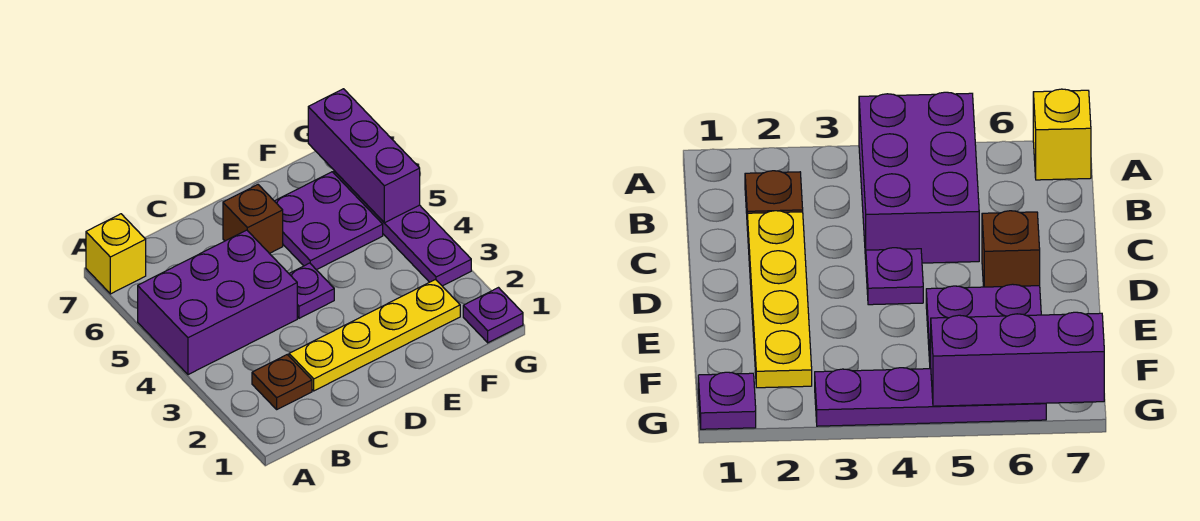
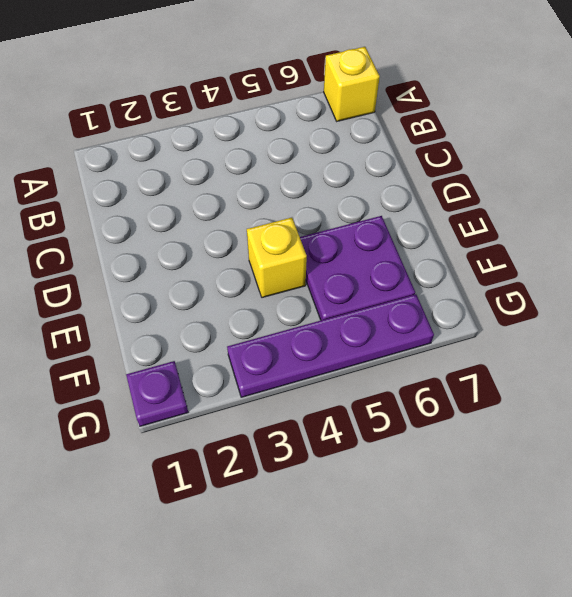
yellow brick E4 level 1 -> none
none -> purple brick A4:C5 level 1
none -> brown plate B2 level 1

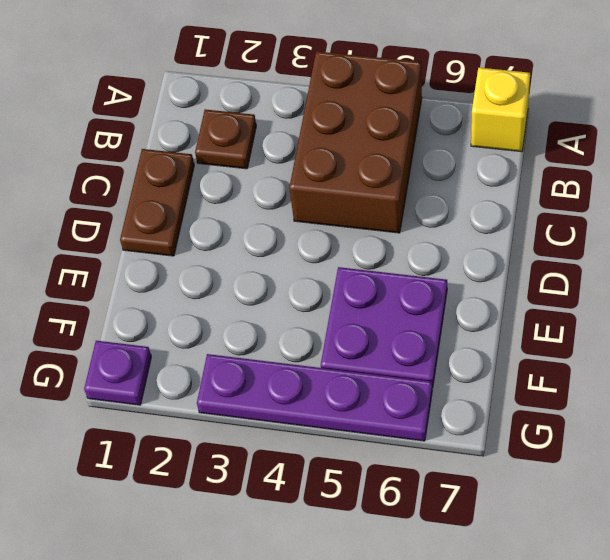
brown brick A4:C5 level 1 -> purple brick A4:C5 level 1
brown plate C1:D1 level 1 -> none
none -> yellow plate C2:F2 level 1
none -> purple plate D4 level 1

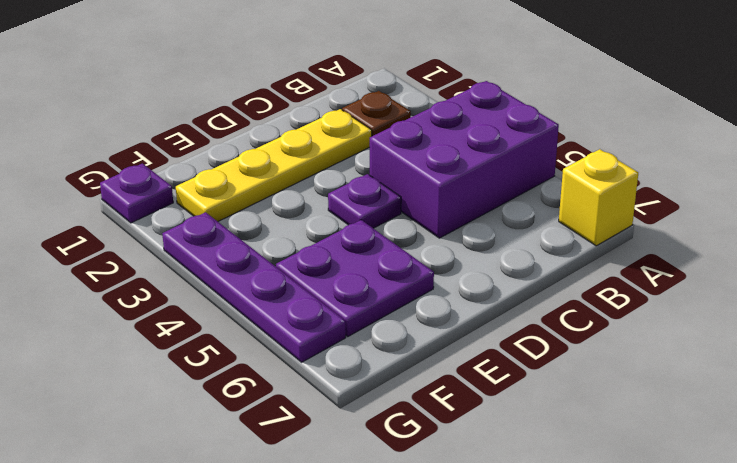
none -> brown brick D6 level 1
none -> purple brick G5:G7 level 2

